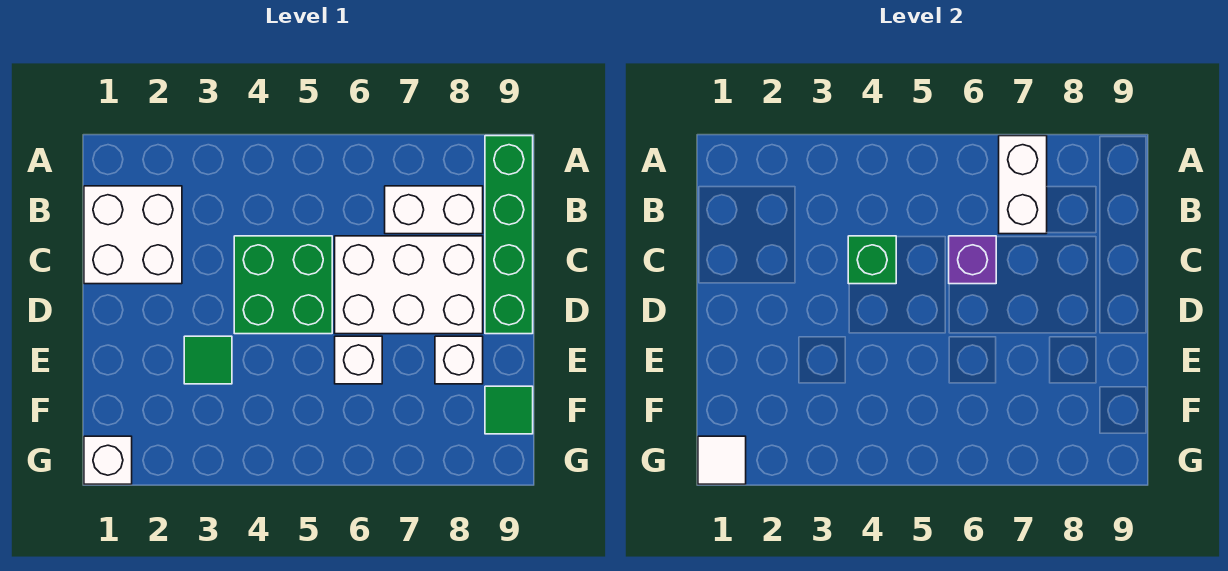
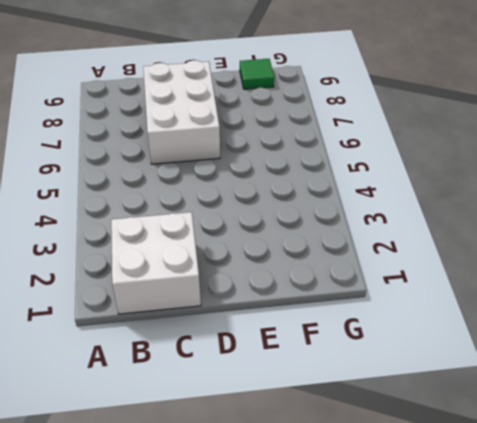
none -> green brick A9:D9 level 1
none -> white brick B7:B8 level 1
none -> green brick C4:D5 level 1

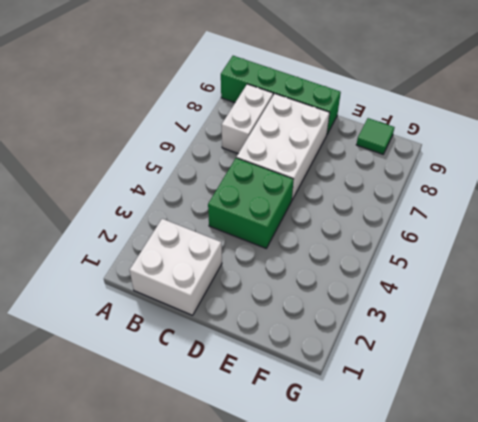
none -> green tile E3 level 1
none -> white brick E6 level 1
none -> white brick E8 level 1

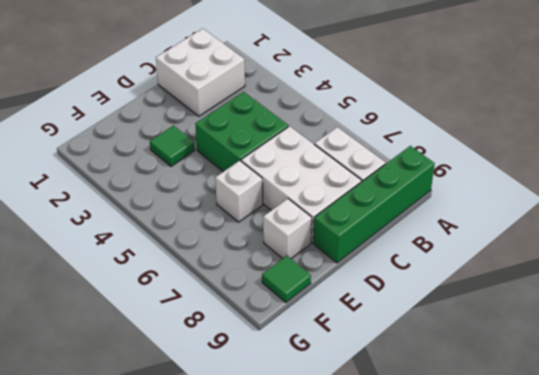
none -> white brick G1 level 1
none -> white brick A7:B7 level 2
none -> green brick C4 level 2

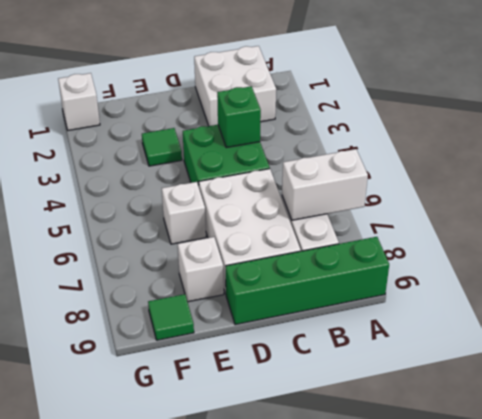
none -> purple brick C6 level 2
none -> white tile G1 level 2

